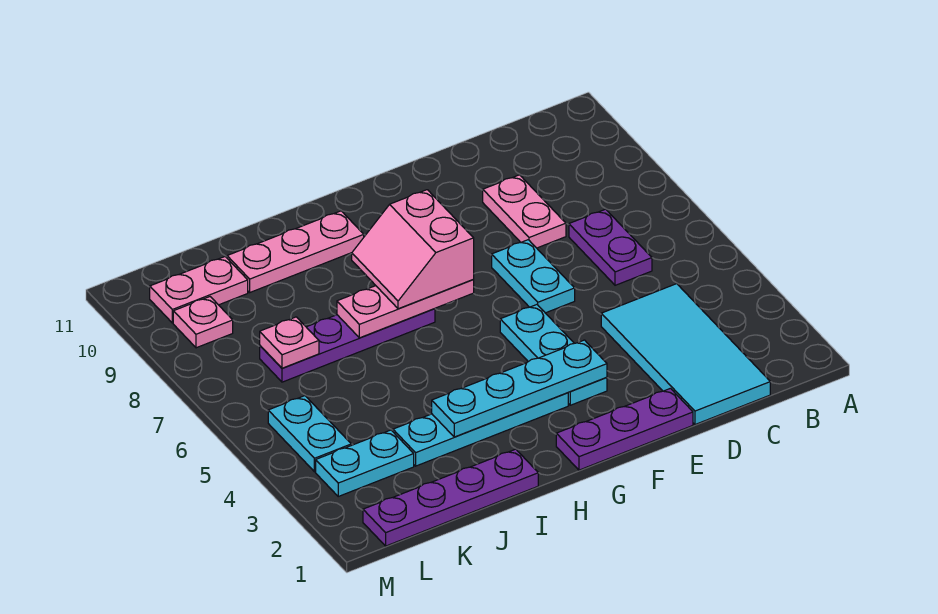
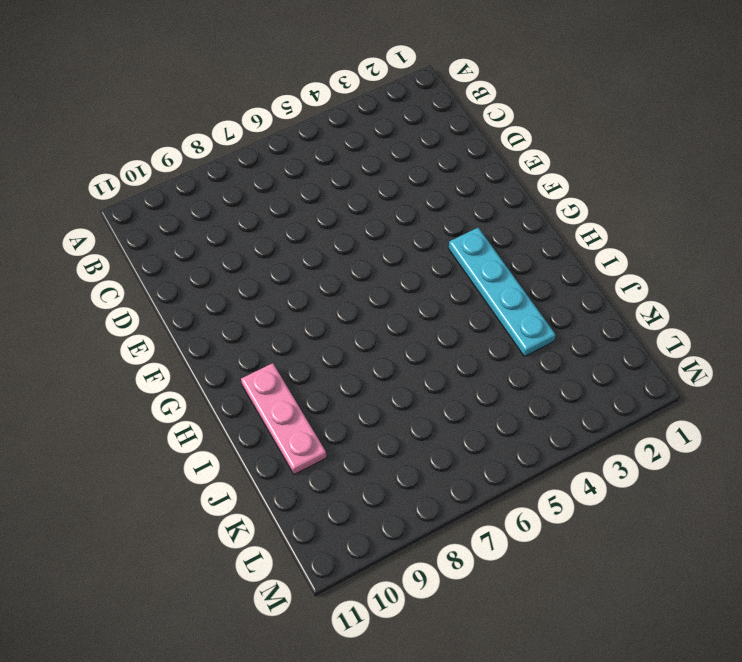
none -> cyan tile C1:D4 level 1
none -> purple plate C6:C7 level 1
none -> pink plate D8:D9 level 1

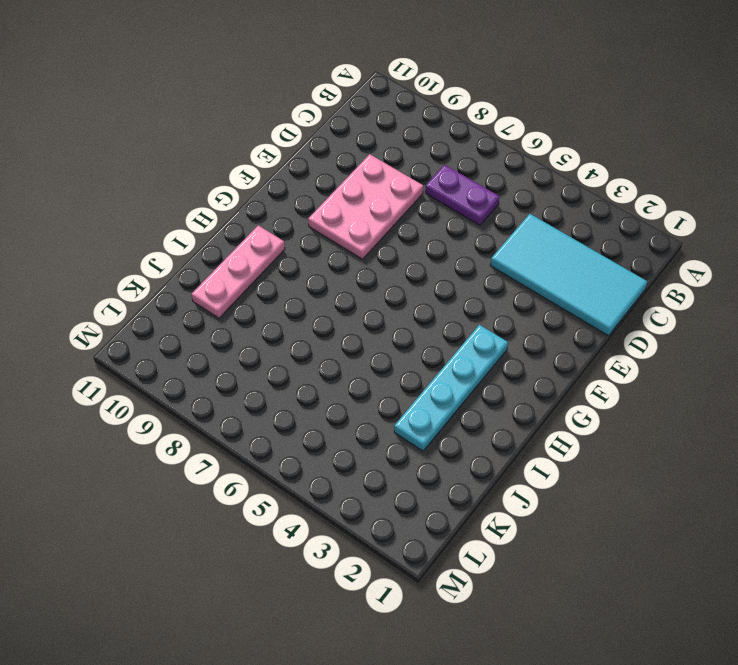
pink plate D8:F9 level 1 -> pink plate D8:D9 level 1
none -> purple plate E1:G1 level 1
none -> cyan plate E6:E7 level 1
none -> cyan plate F3:F5 level 1

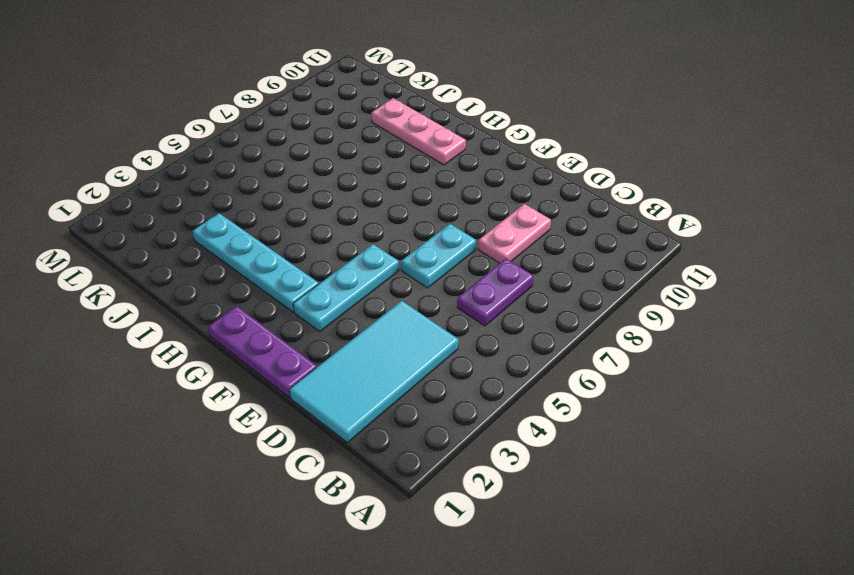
none -> purple plate H7:K7 level 1
none -> purple plate I1:L1 level 1
none -> cyan plate K3:L3 level 1

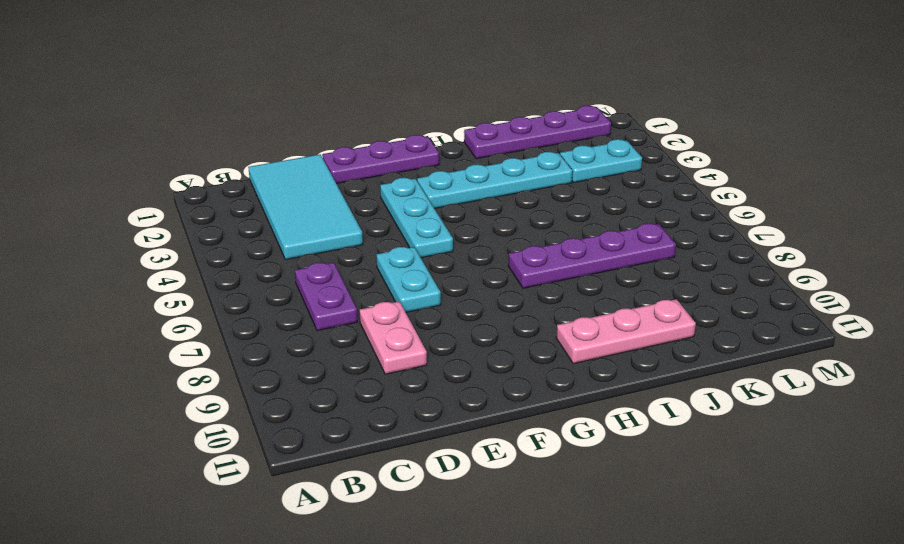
none -> pink plate K10:L10 level 1
none -> cyan plate L4:L5 level 1
none -> pink plate L9 level 1

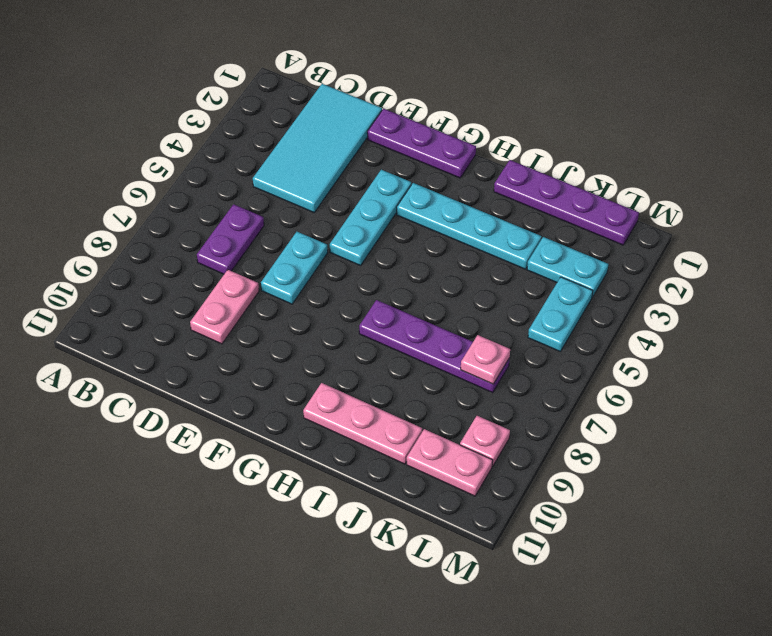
none -> cyan plate F3:I3 level 2
none -> pink plate G7:I7 level 2
none -> pink slope G7:H8 level 3 top G

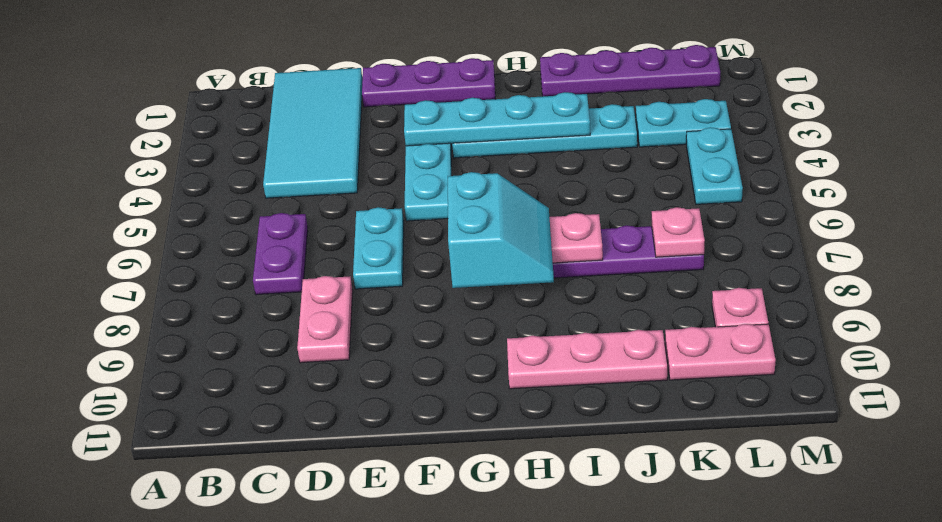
cyan slope G7:H8 level 3 top G -> pink slope G7:H8 level 3 top G

